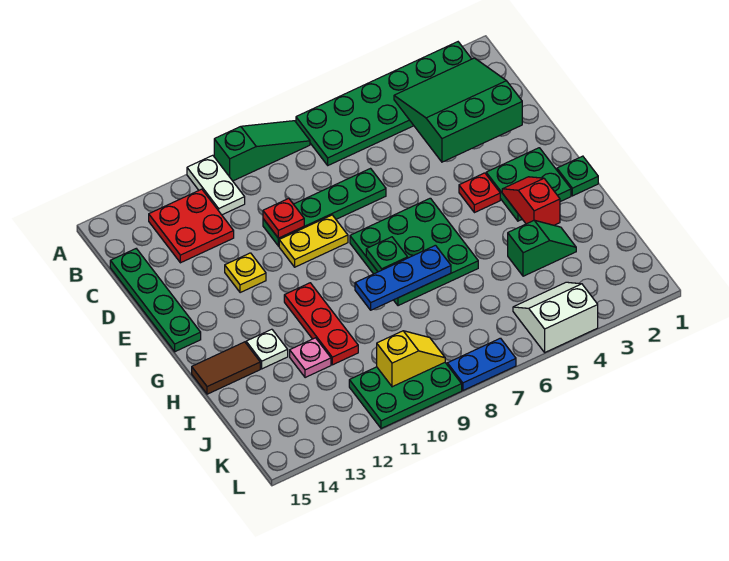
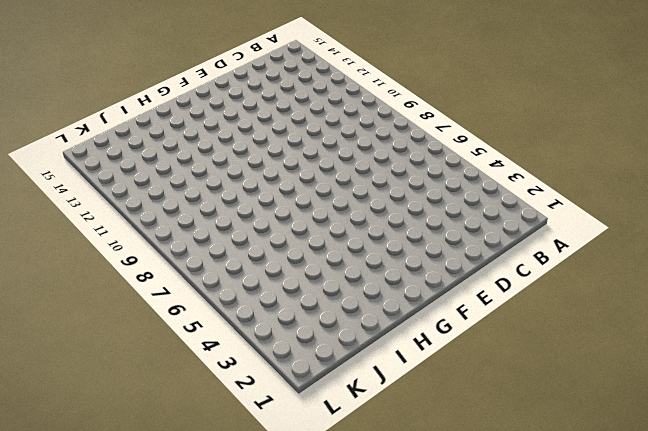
none -> green plate A2:B7 level 1
none -> green slope A8:A10 level 1 top 10
none -> white plate A11:B11 level 1

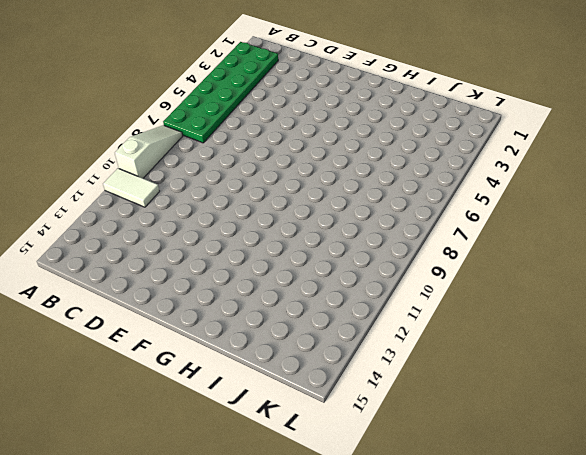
white slope A8:A10 level 1 top 10 -> green slope A8:A10 level 1 top 10
white tile A11:B11 level 1 -> white plate A11:B11 level 1
none -> red plate B12:C13 level 1
none -> green plate C15:F15 level 1
none -> green plate D7:D10 level 1

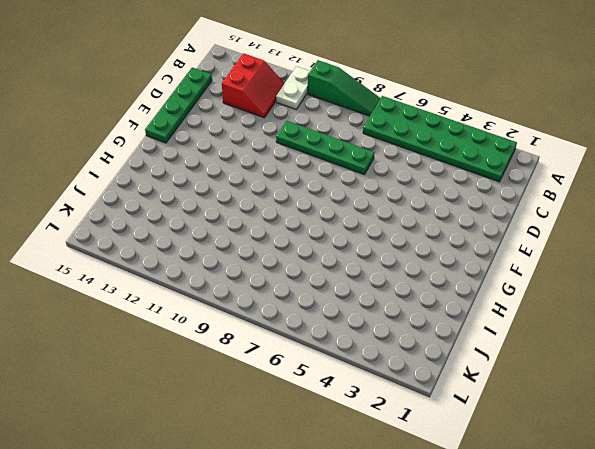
red slope B12:C13 level 1 top 13 -> red plate B12:C13 level 1
none -> yellow plate E9:E10 level 1
none -> yellow plate E12 level 1
none -> green plate F2:G3 level 1

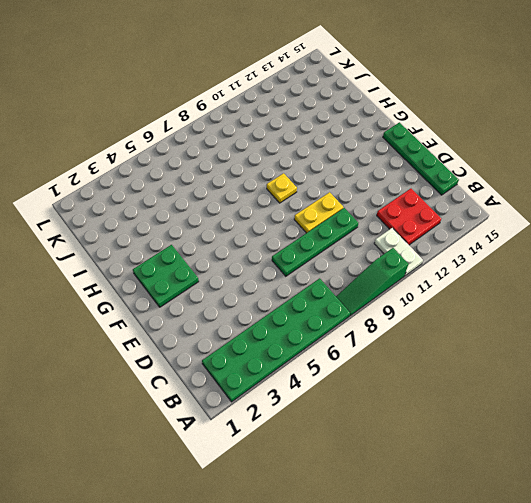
yellow plate G9 level 1 -> yellow plate E12 level 1
none -> red plate F4 level 1
none -> green plate F6:H8 level 1
none -> green plate G1 level 1

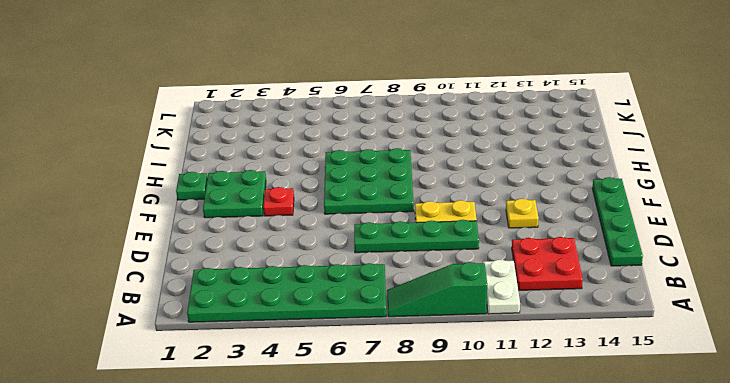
none -> red plate G11:I11 level 1
none -> white plate H13 level 1
none -> brown tile H14:H15 level 1

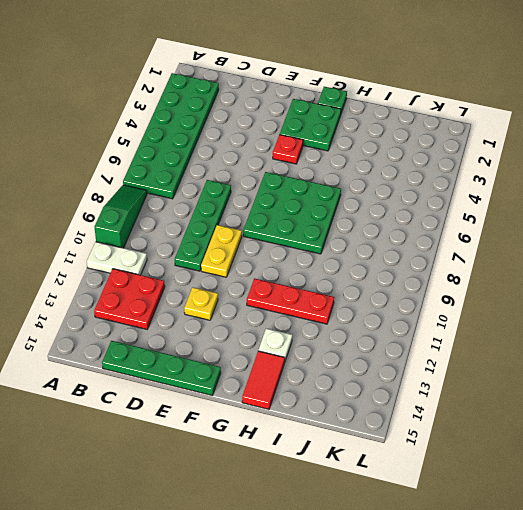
red tile H14:H15 level 1 -> brown tile H14:H15 level 1
none -> green slope I3:I4 level 1 top 4
none -> pink plate I12 level 1
none -> white slope K4:L5 level 1 top L

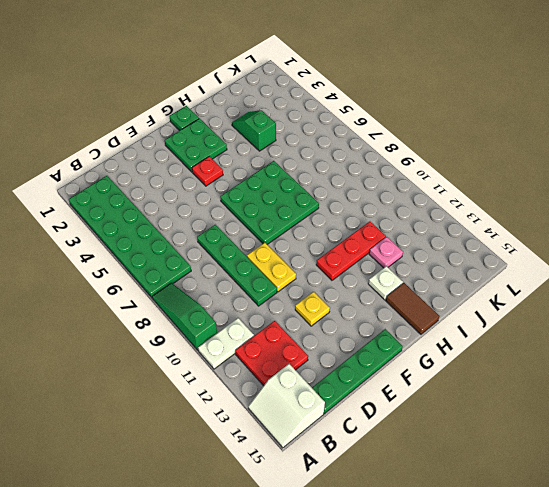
white slope A14:B15 level 1 top B -> white slope K4:L5 level 1 top L
none -> green plate K9:L11 level 1
none -> blue plate L7:L8 level 1
none -> green slope B2:D4 level 2 top D

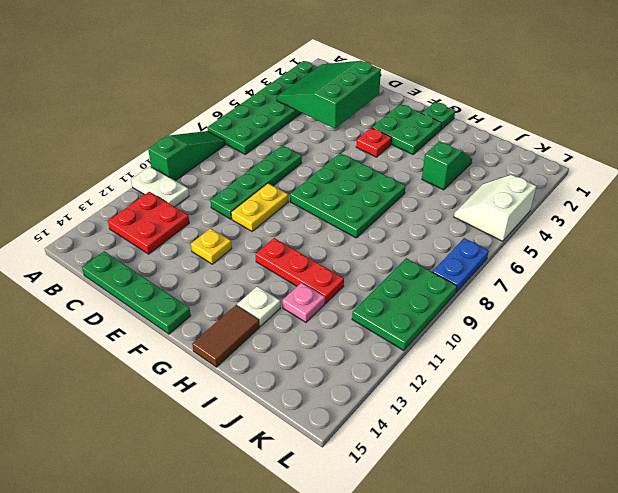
none -> red plate D10 level 2
none -> red slope G3:H3 level 2 top H
none -> green plate G8 level 2

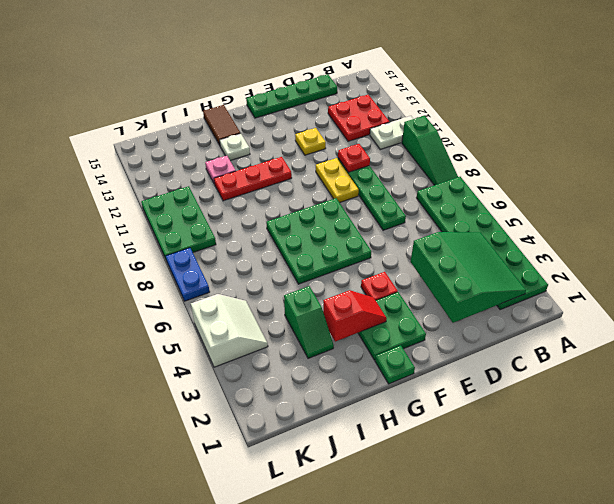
none -> green plate G8 level 2
none -> blue plate H7:H9 level 2
none -> yellow slope K9:K10 level 2 top 10

